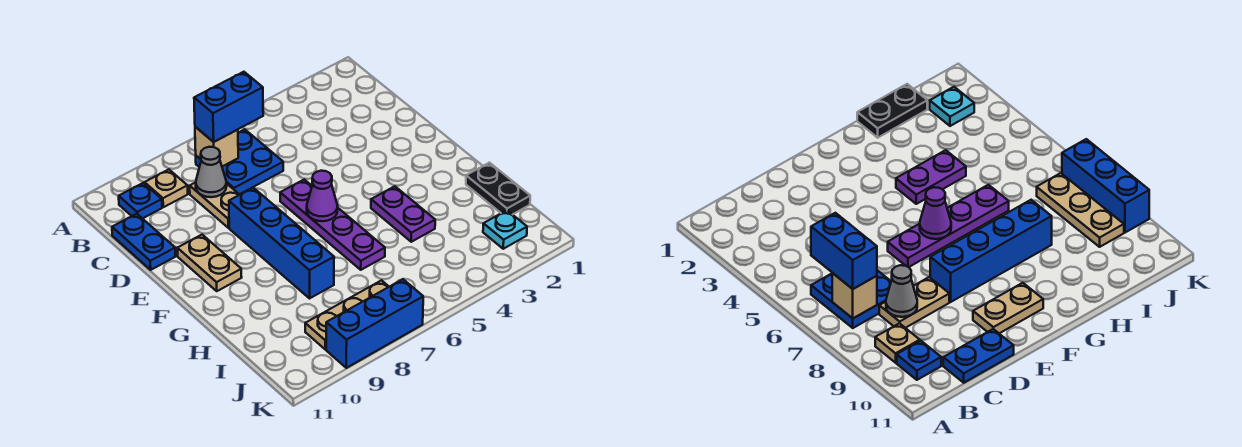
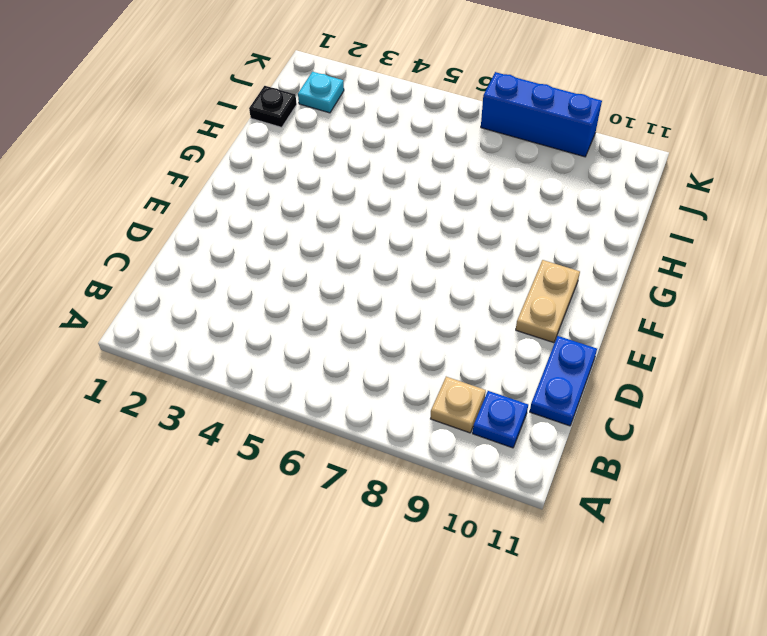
black plate I1 level 1 -> black plate H1:I1 level 1
none -> blue plate B6:C7 level 1
none -> tan plate C8:D8 level 1
none -> purple plate E6:H6 level 1

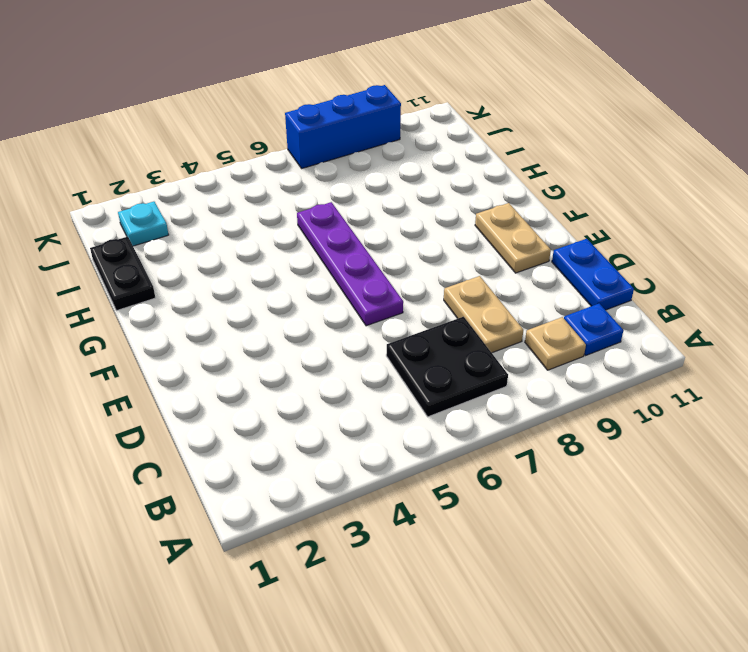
black plate B6:C7 level 1 -> blue plate B6:C7 level 1
none -> blue brick E8:H8 level 1
none -> purple plate G4:H4 level 1
none -> tan plate J7:J9 level 1

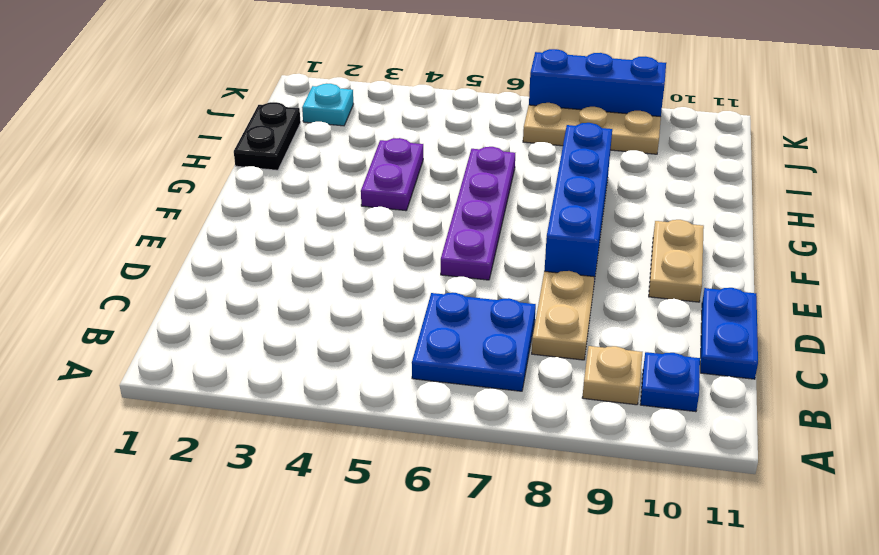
none -> tan brick B7 level 2
none -> grey cone C8 level 2
none -> purple cone F6 level 2

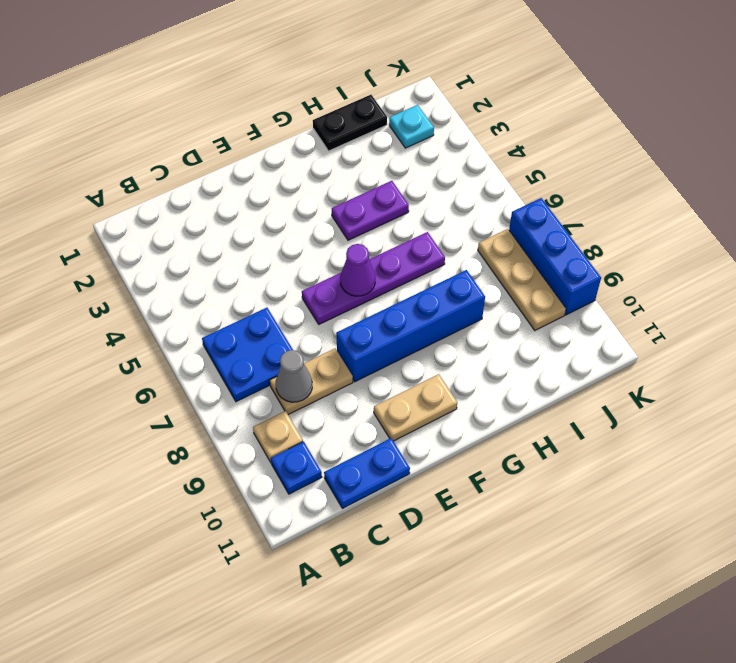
none -> tan brick B7 level 2
none -> blue brick B6:B7 level 3

